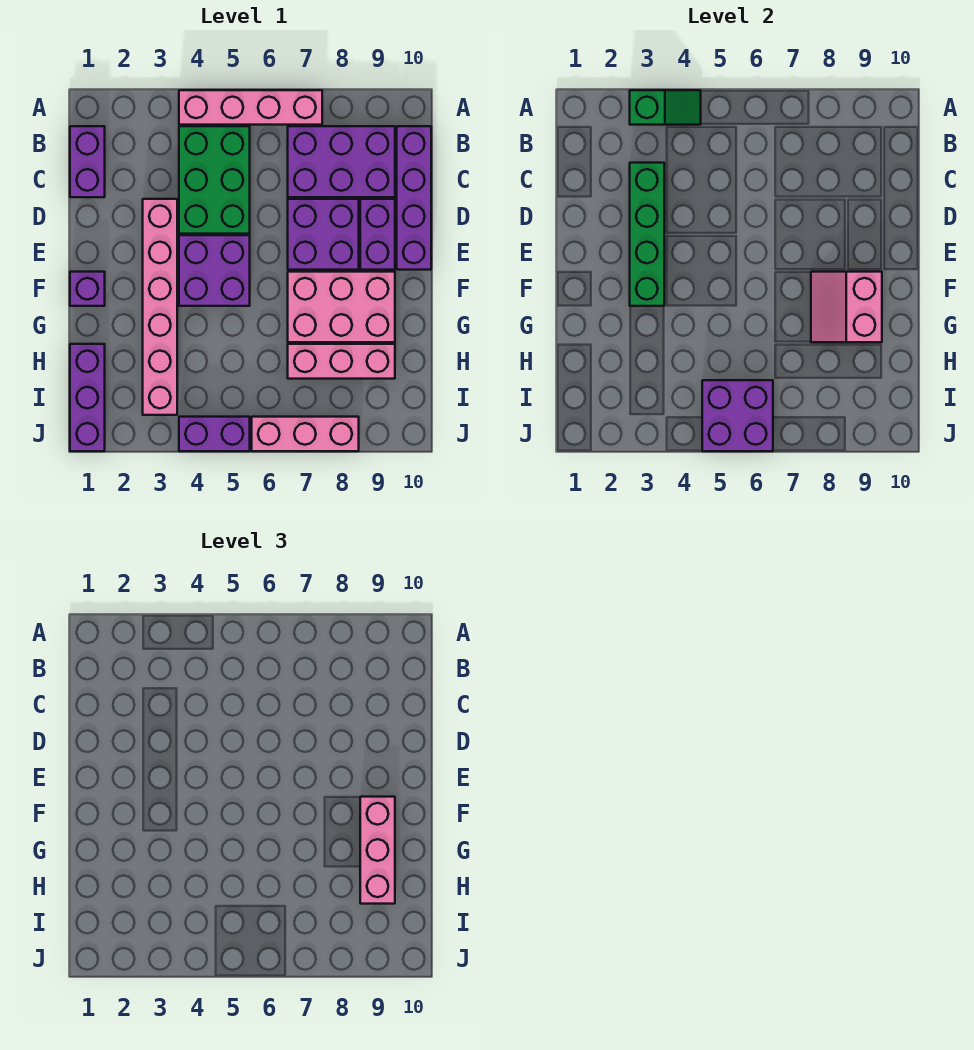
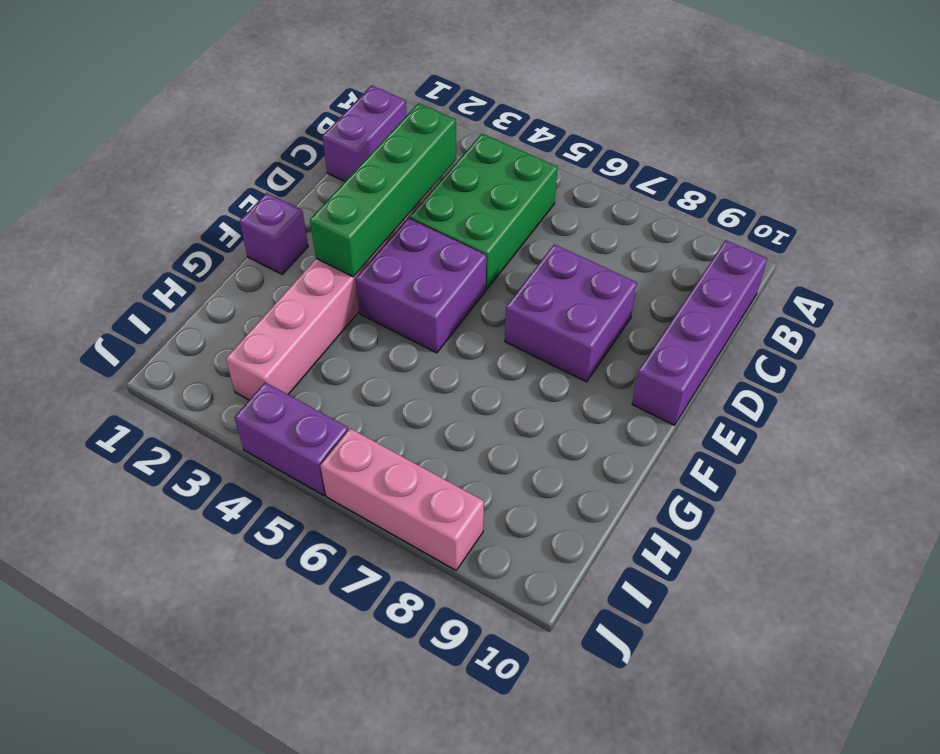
none -> pink brick A4:A7 level 1
none -> purple brick B7:C9 level 1
none -> purple brick D9:E9 level 1

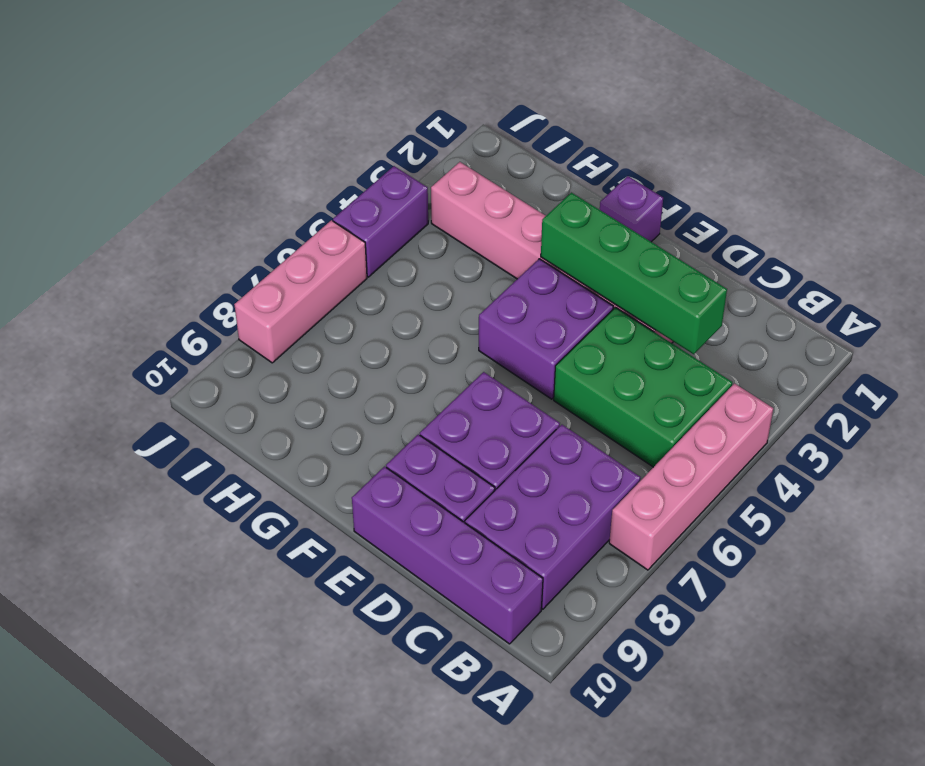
none -> purple brick B1:C1 level 1
none -> pink brick F7:G9 level 1
none -> purple brick H1:J1 level 1

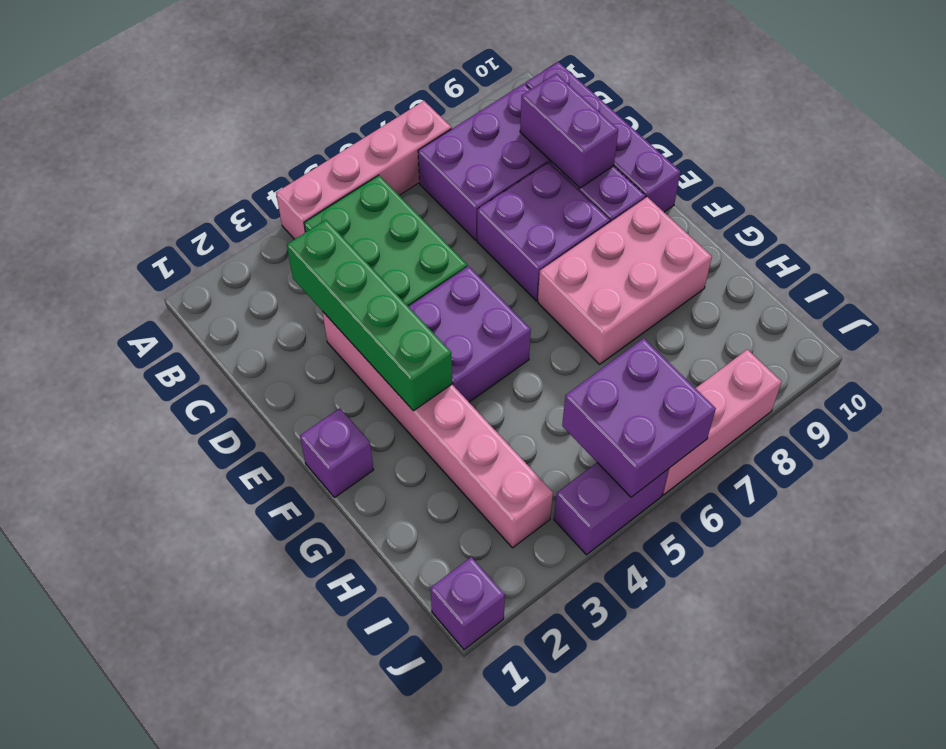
purple brick C9:D9 level 2 -> purple brick B1:C1 level 1
purple brick J1 level 1 -> purple brick H1:J1 level 1
none -> pink brick H7:H9 level 1
none -> green slope A3:A4 level 2 top 3
none -> pink slope F8:G9 level 2 top 9

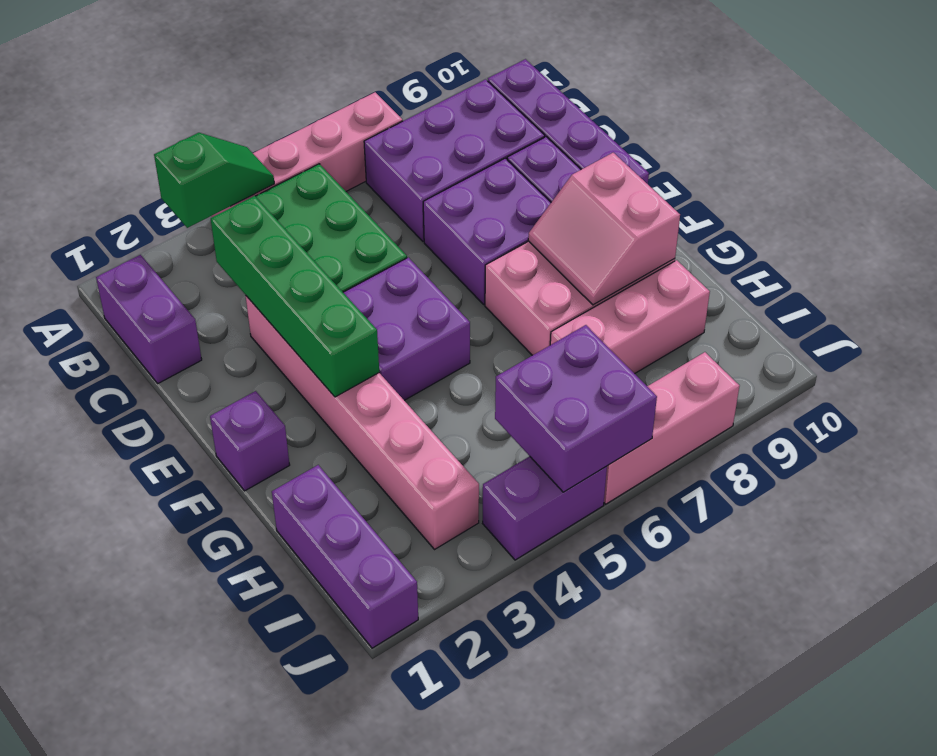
none -> pink brick F9:H9 level 3

